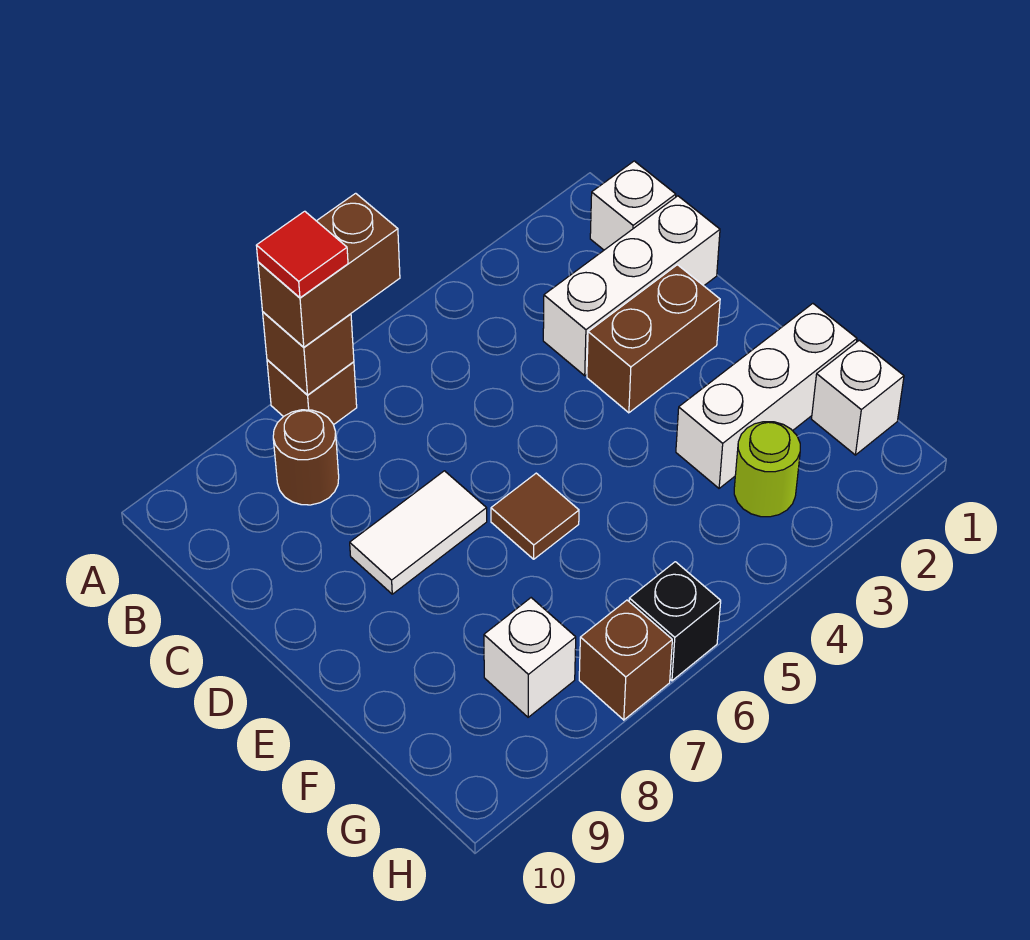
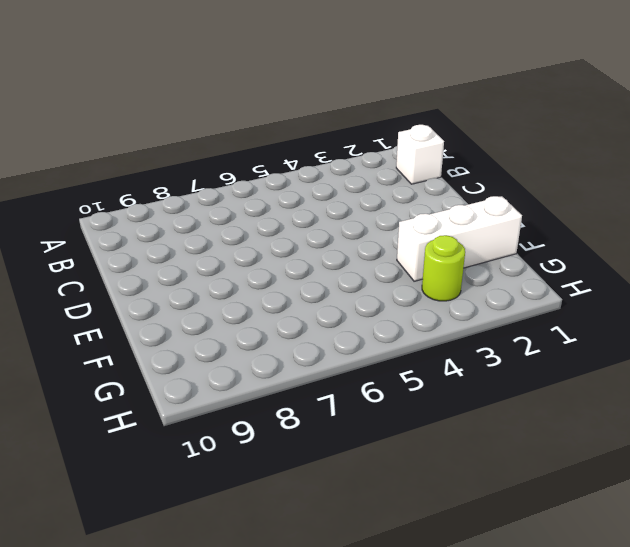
none -> brown brick A7 level 1
none -> brown round brick B8 level 1
none -> white brick C1:C3 level 1

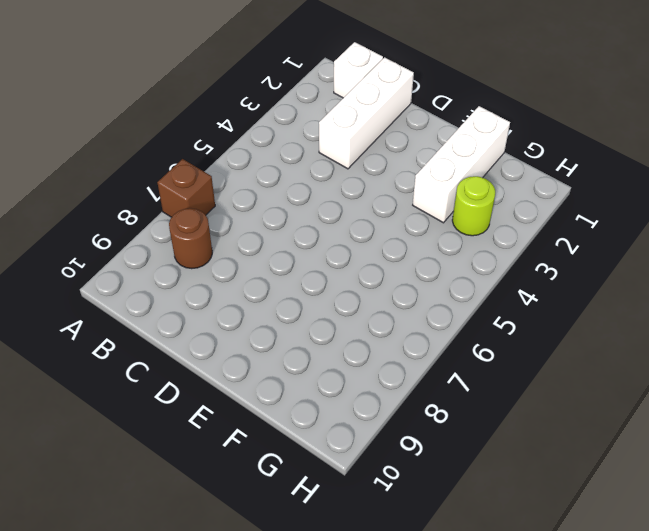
none -> brown brick D2:D3 level 1
none -> white tile D7:D8 level 1
none -> brown tile E6 level 1

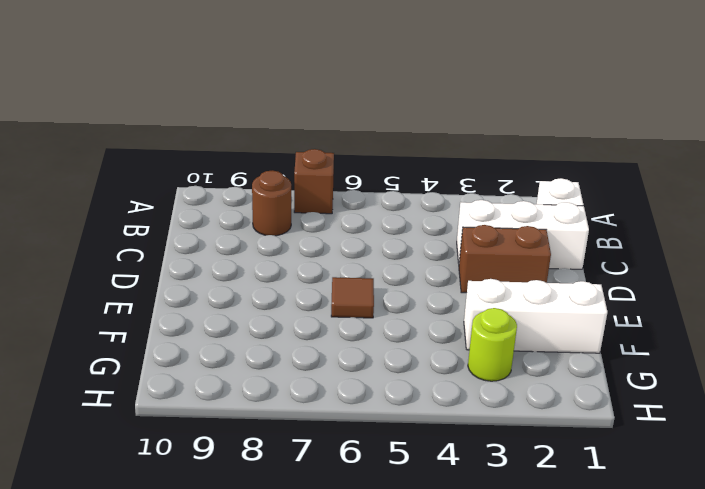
none -> white tile D7:D8 level 1
none -> white brick G1 level 1
none -> white brick G8 level 1

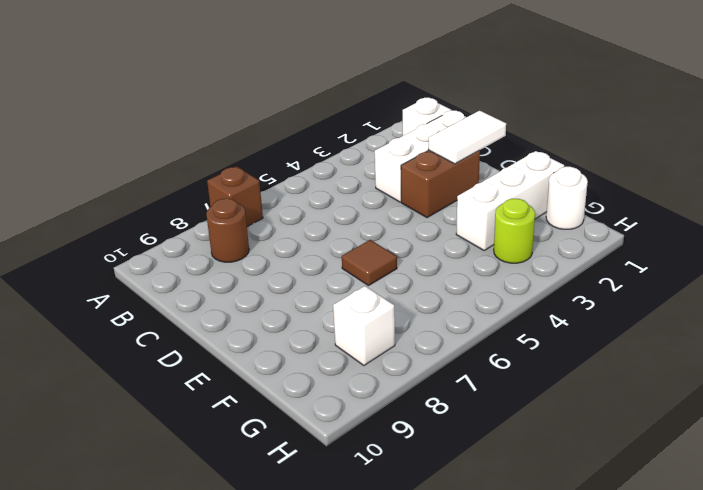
white tile D1:D2 level 2 -> white tile D7:D8 level 1
white round brick G1 level 1 -> white brick G1 level 1
none -> black brick H6 level 1
none -> brown brick H7 level 1
none -> brown brick A7 level 2

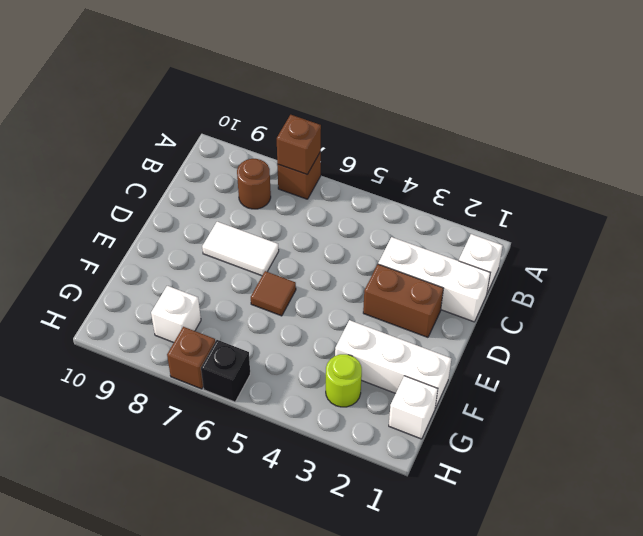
none -> brown brick A6:A7 level 3
none -> red tile A7 level 4

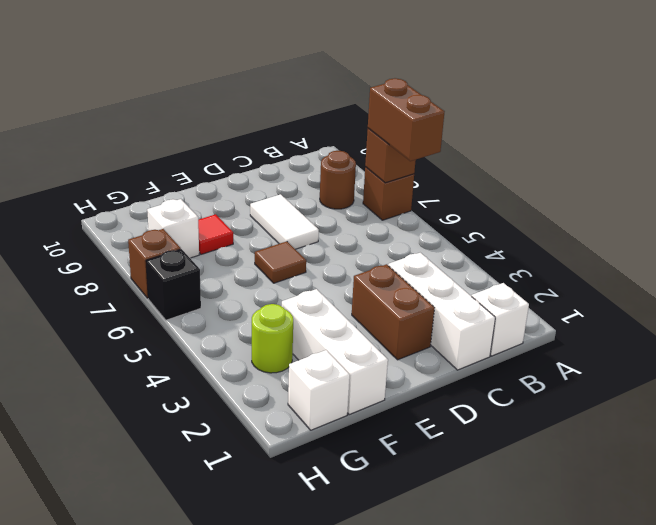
red tile F8 level 1 -> red tile A7 level 4

